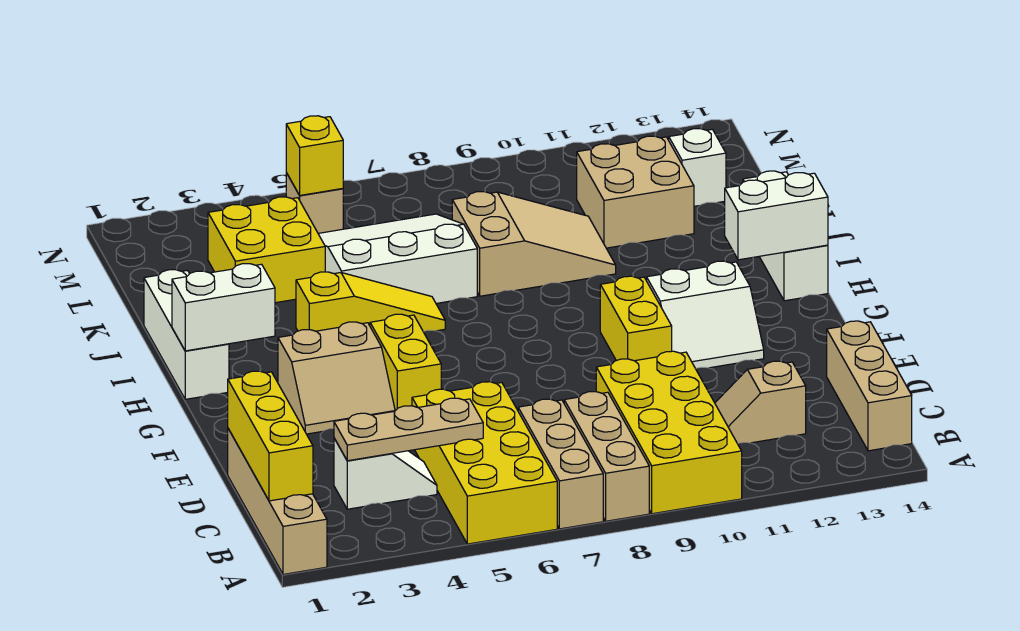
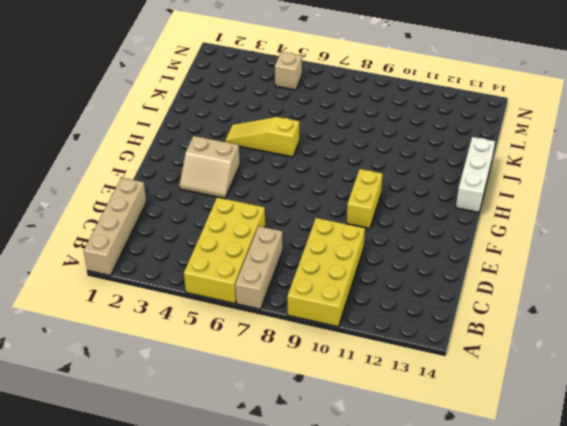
yellow slope I4:I6 level 1 top 6 -> yellow slope I4:I6 level 1 top 4
none -> tan brick A8:C8 level 1
none -> tan brick B14:D14 level 1
none -> white slope C3:C4 level 1 top 3

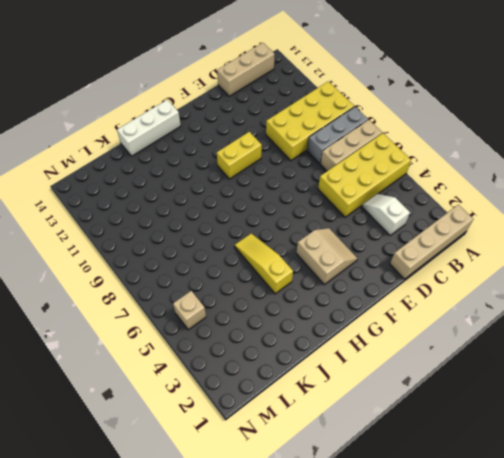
grey brick A8:C8 level 1 -> tan brick A8:C8 level 1
none -> tan slope C11:C12 level 1 top 12
none -> yellow brick F5:G5 level 1
none -> white slope F11:G12 level 1 top G

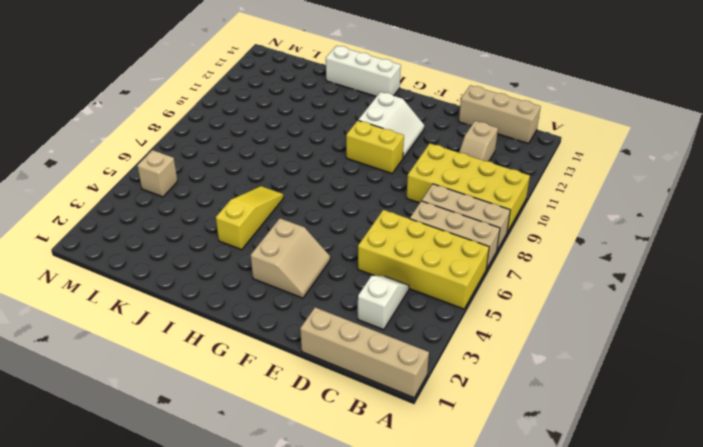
none -> yellow brick F5:G5 level 1
none -> white brick H1:J1 level 1
none -> white slope J5:L7 level 1 top J

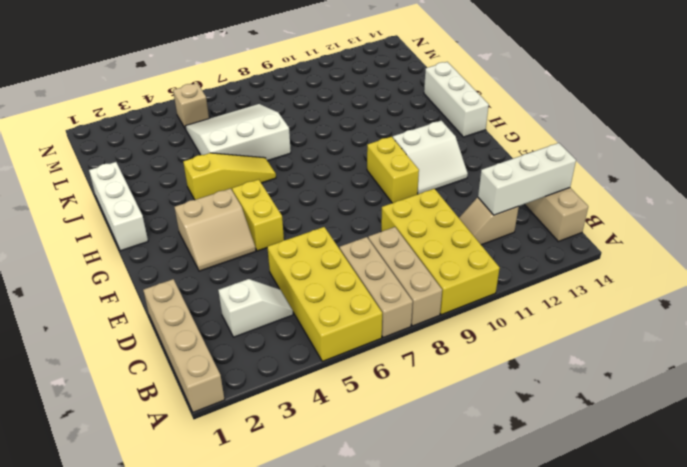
white brick C12:C14 level 2 -> none
none -> tan slope J8:K10 level 1 top 8
none -> yellow brick K3:L4 level 1
none -> tan brick K11:L12 level 1

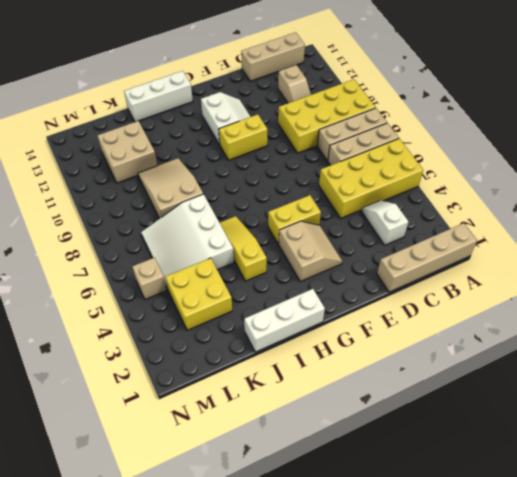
none -> white brick L13 level 1
none -> yellow brick B1:D1 level 2
none -> tan plate C3:C5 level 2

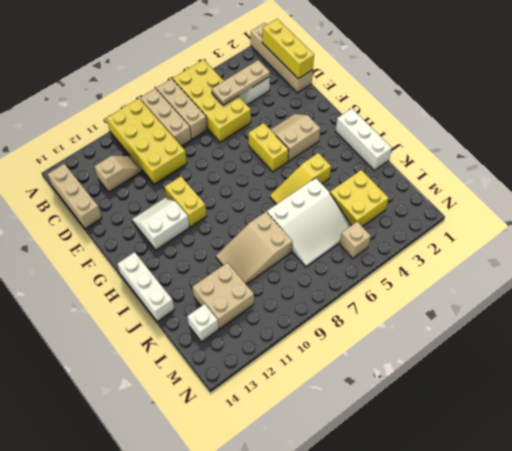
none -> white brick H1:H2 level 2
none -> white brick H13:H14 level 2
none -> yellow brick M5 level 2

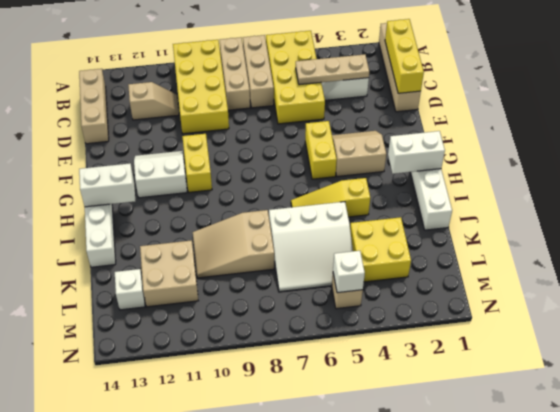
white brick M5 level 2 -> yellow brick M5 level 2

